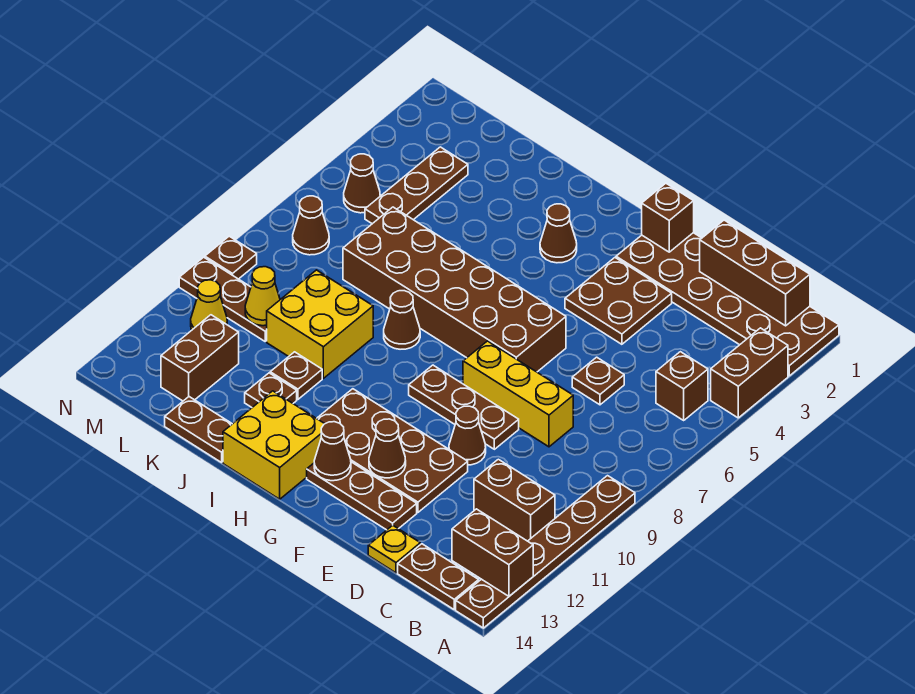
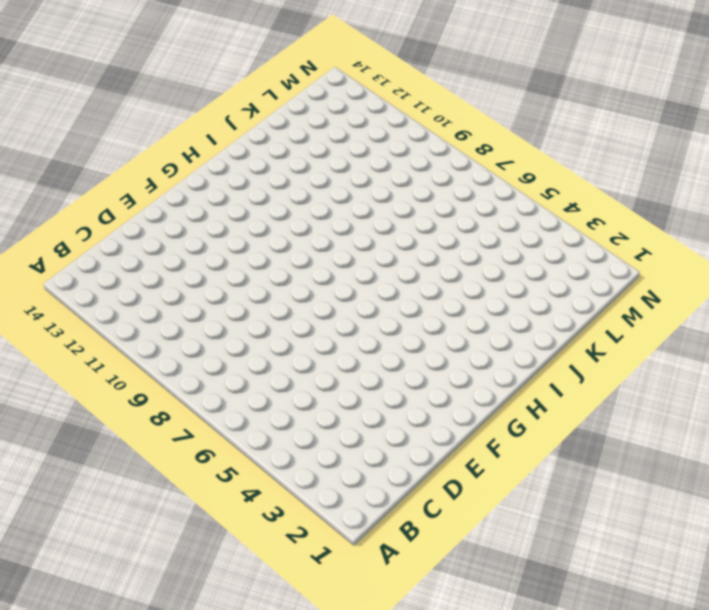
none -> brown plate A1:F2 level 1
none -> brown brick A3:A4 level 1
none -> brown plate A9:A14 level 1
none -> brown brick B5 level 1

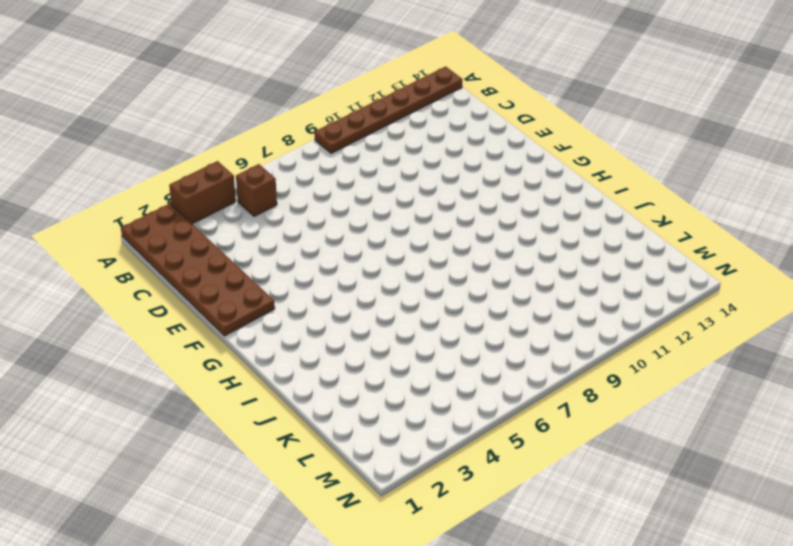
none -> brown brick B11:C11 level 1
none -> brown plate B14:C14 level 1
none -> brown plate D6 level 1
none -> yellow brick D8:F8 level 1

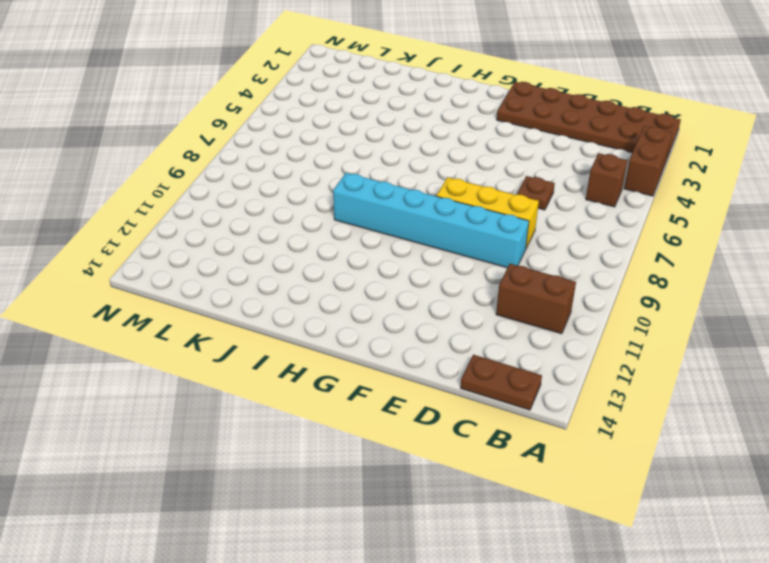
cyan brick D9:I9 level 1 -> brown plate E9:G9 level 1
none -> brown plate A9:A14 level 1
none -> yellow plate D14 level 1
none -> brown plate E3:F4 level 1
none -> brown cone E10 level 1

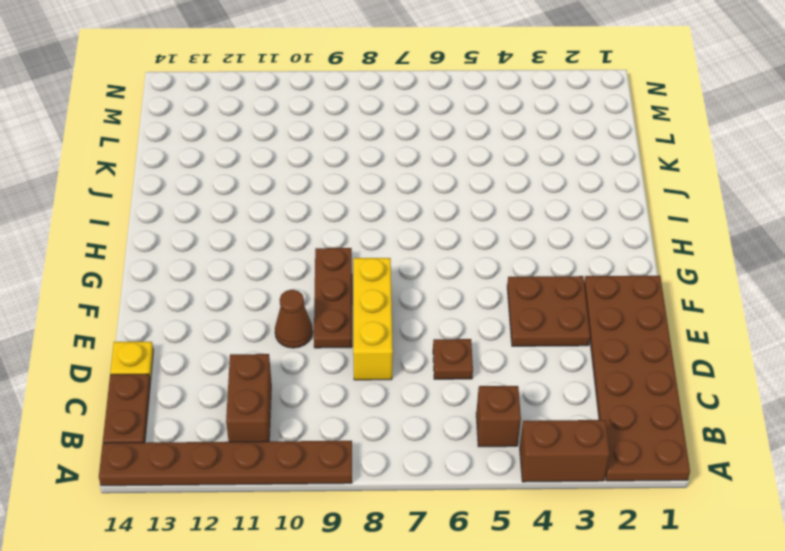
none -> brown plate E11:H12 level 1
none -> brown plate E13:G13 level 1
none -> brown brick F6:K7 level 1
none -> brown cone H3 level 1

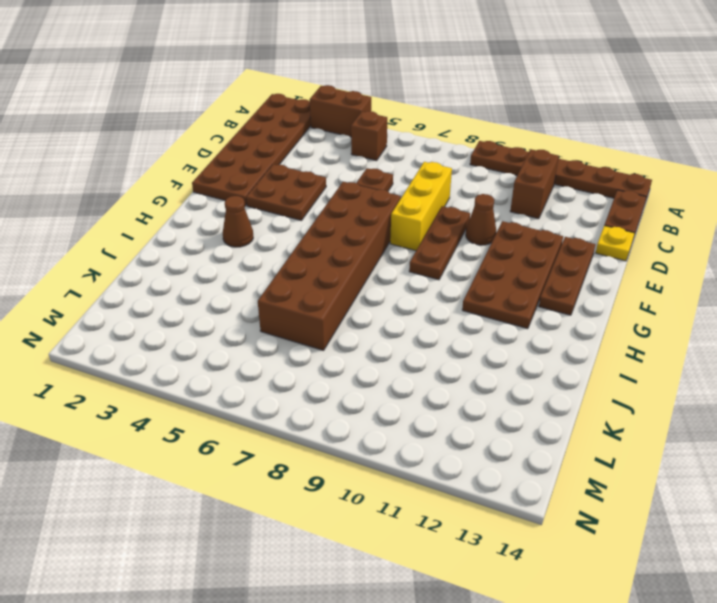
none -> yellow brick H13:I14 level 1
none -> brown cone I8 level 1
none -> yellow brick J9:K10 level 1
none -> brown plate J11 level 1

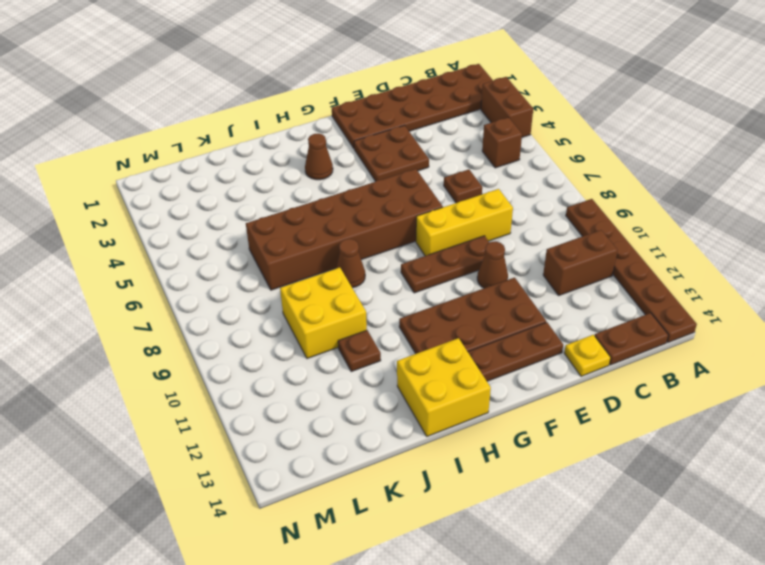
none -> brown plate J12 level 1
none -> brown plate J14:K14 level 1
none -> brown plate L3:L5 level 1
none -> brown plate L10:N10 level 1

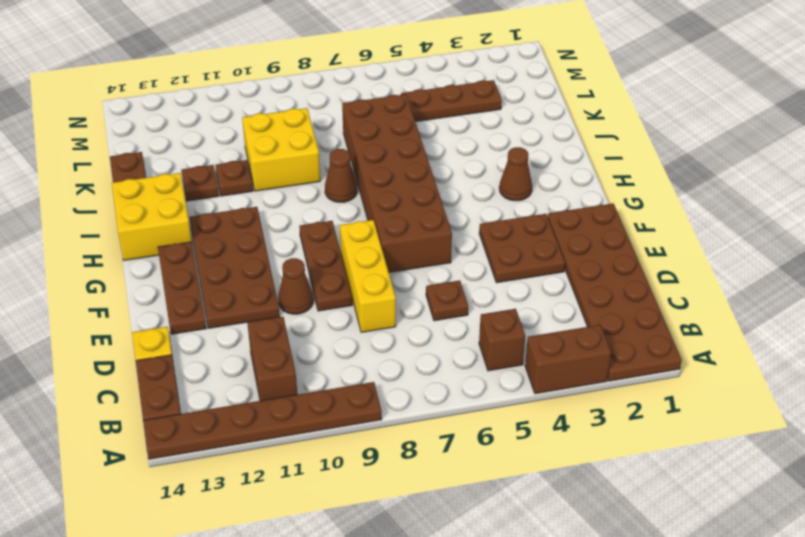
none -> brown plate L10:N10 level 1
none -> brown brick L12:L13 level 1
none -> brown cone M5 level 1
none -> brown cone M7 level 1

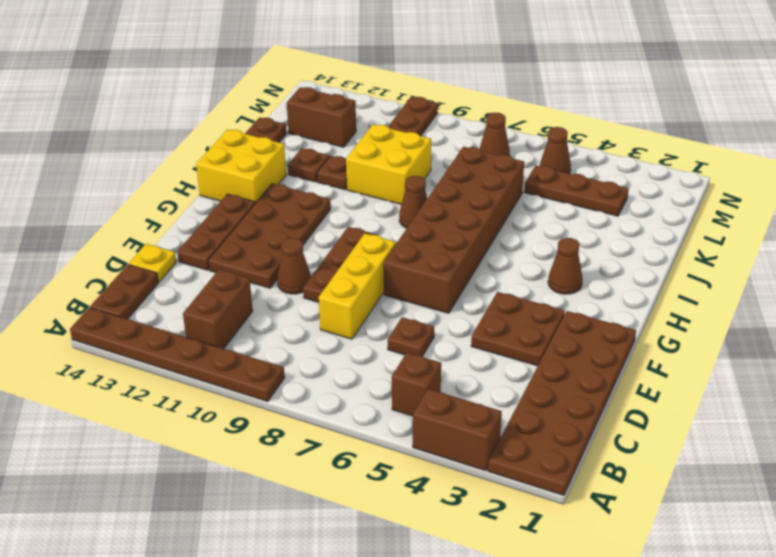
none -> yellow cone M11 level 1
none -> brown plate N9 level 1
none -> brown brick A13:B13 level 2
none -> brown brick B1:D1 level 2

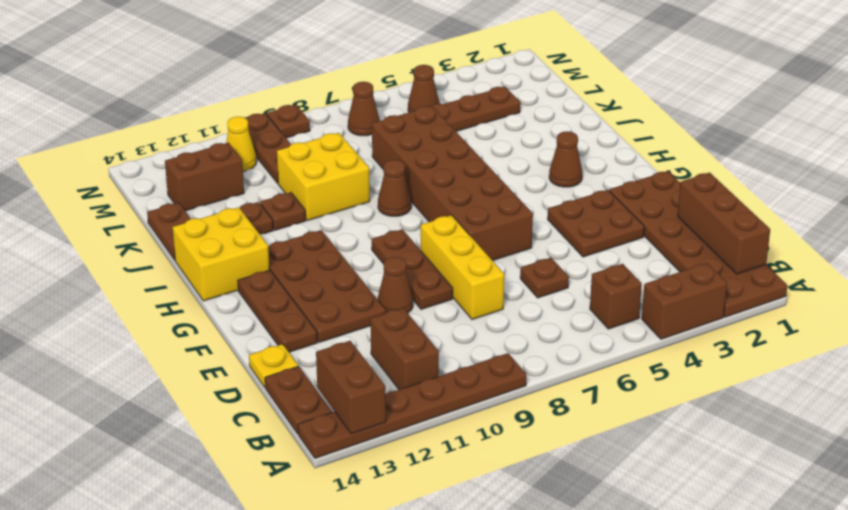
none -> brown brick F1 level 2
none -> brown cone F12 level 2
none -> brown cone G13 level 2
none -> yellow cone L10 level 2

